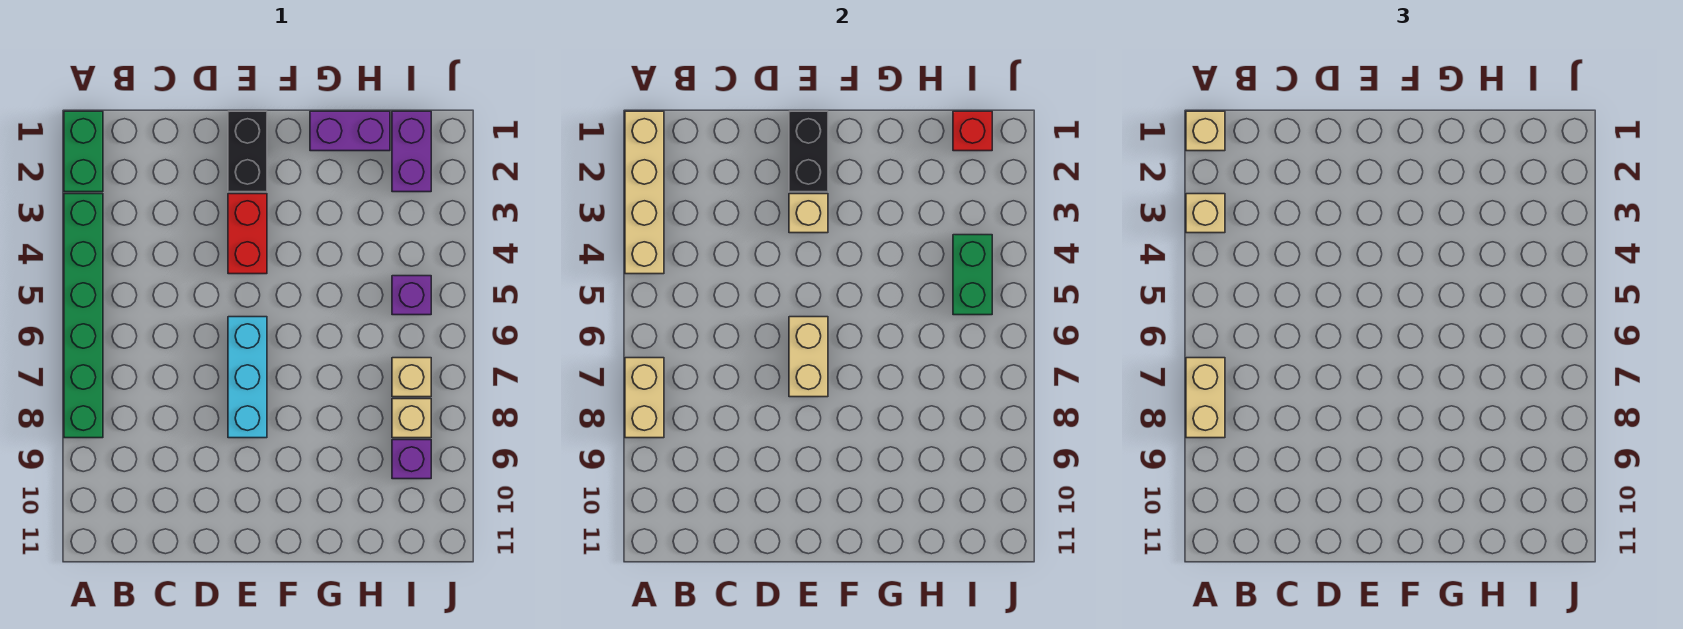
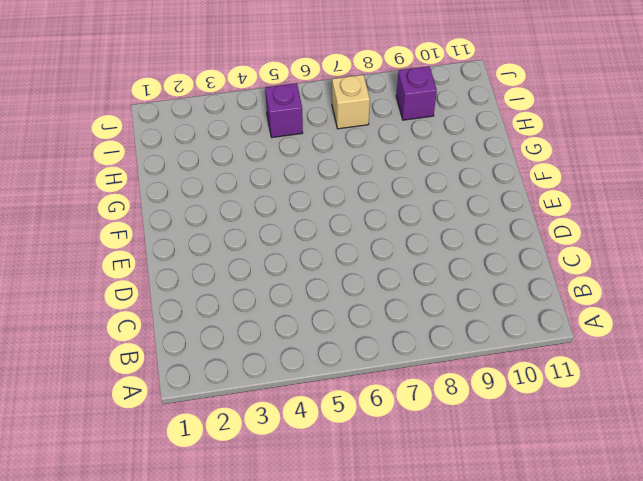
none -> green brick A1:A2 level 1
none -> green brick A3:A8 level 1
none -> black brick E1:E2 level 1

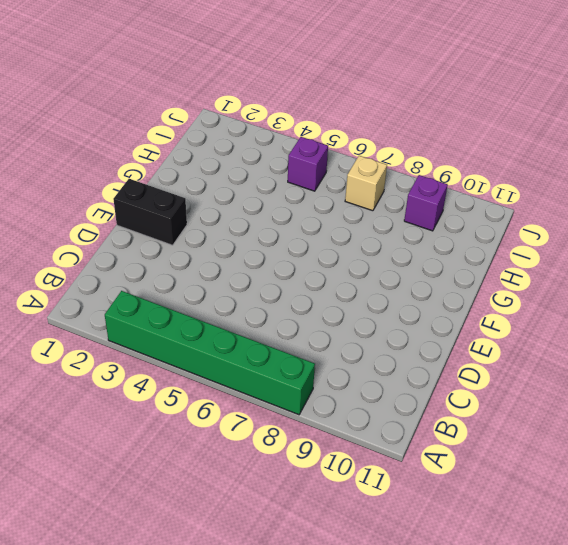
none -> green brick A1:A2 level 1
none -> red brick E3:E4 level 1
none -> cyan brick E6:E8 level 1

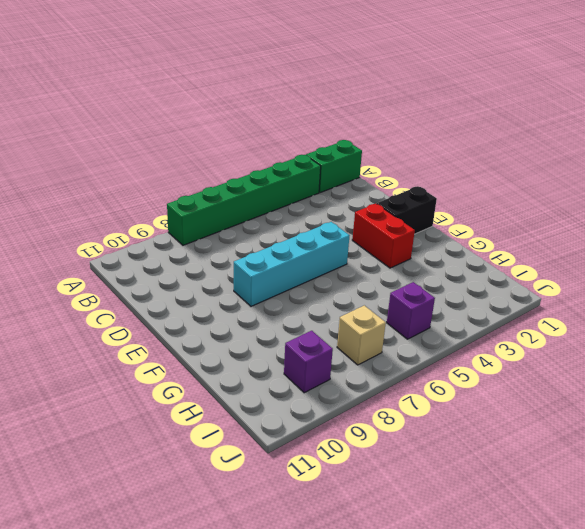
red brick E3:F3 level 1 -> red brick E3:E4 level 1
cyan brick E5:E8 level 1 -> cyan brick E6:E8 level 1
none -> purple brick G1:H1 level 1
none -> purple brick I1:I2 level 1
none -> tan brick I8 level 1

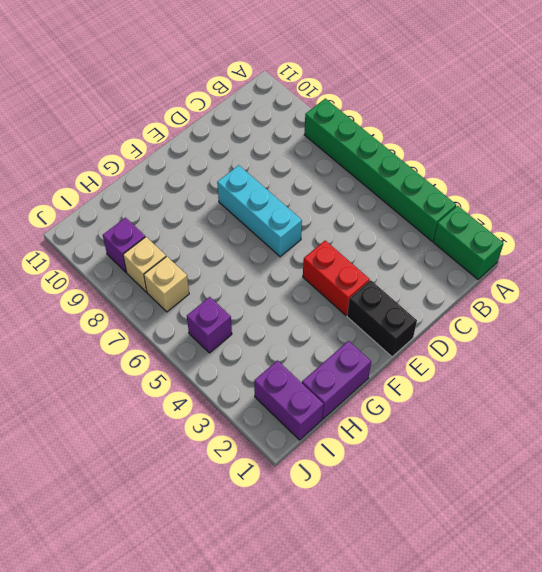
none -> tan brick A1:A4 level 2
none -> tan brick A7:A8 level 2
none -> black brick E1:E2 level 2

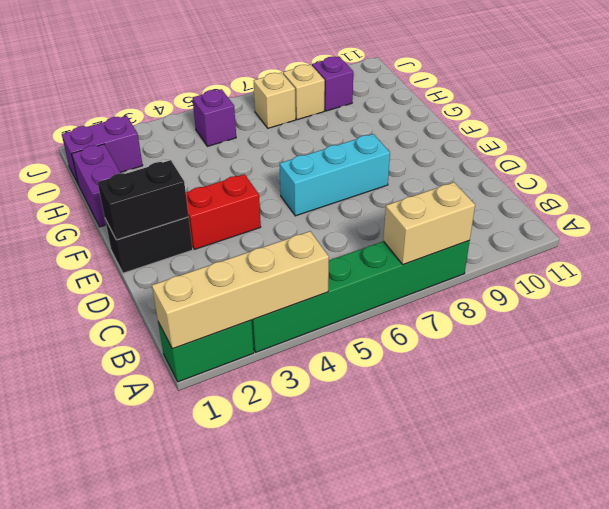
none -> tan brick E3 level 2
none -> tan brick E6:E7 level 2
none -> red brick I1 level 2

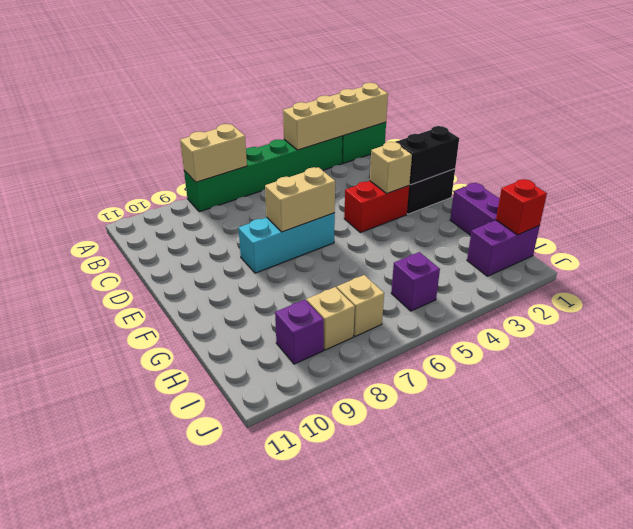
none -> green brick I4:I5 level 2
none -> tan brick A1 level 3
none -> tan brick A3 level 3

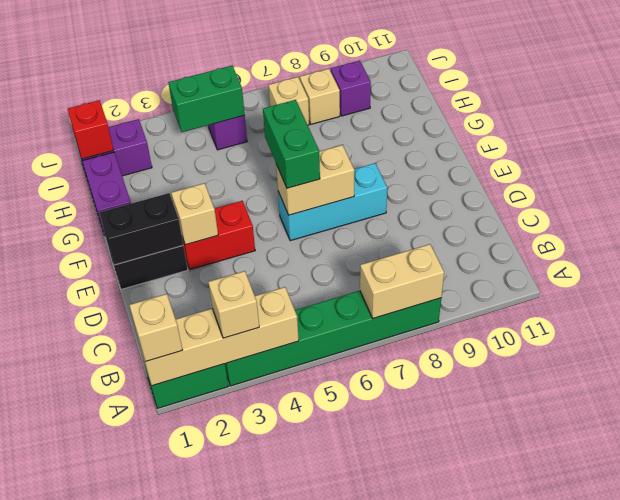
green brick E6:F6 level 3 -> none
none -> tan brick A7:A8 level 3

